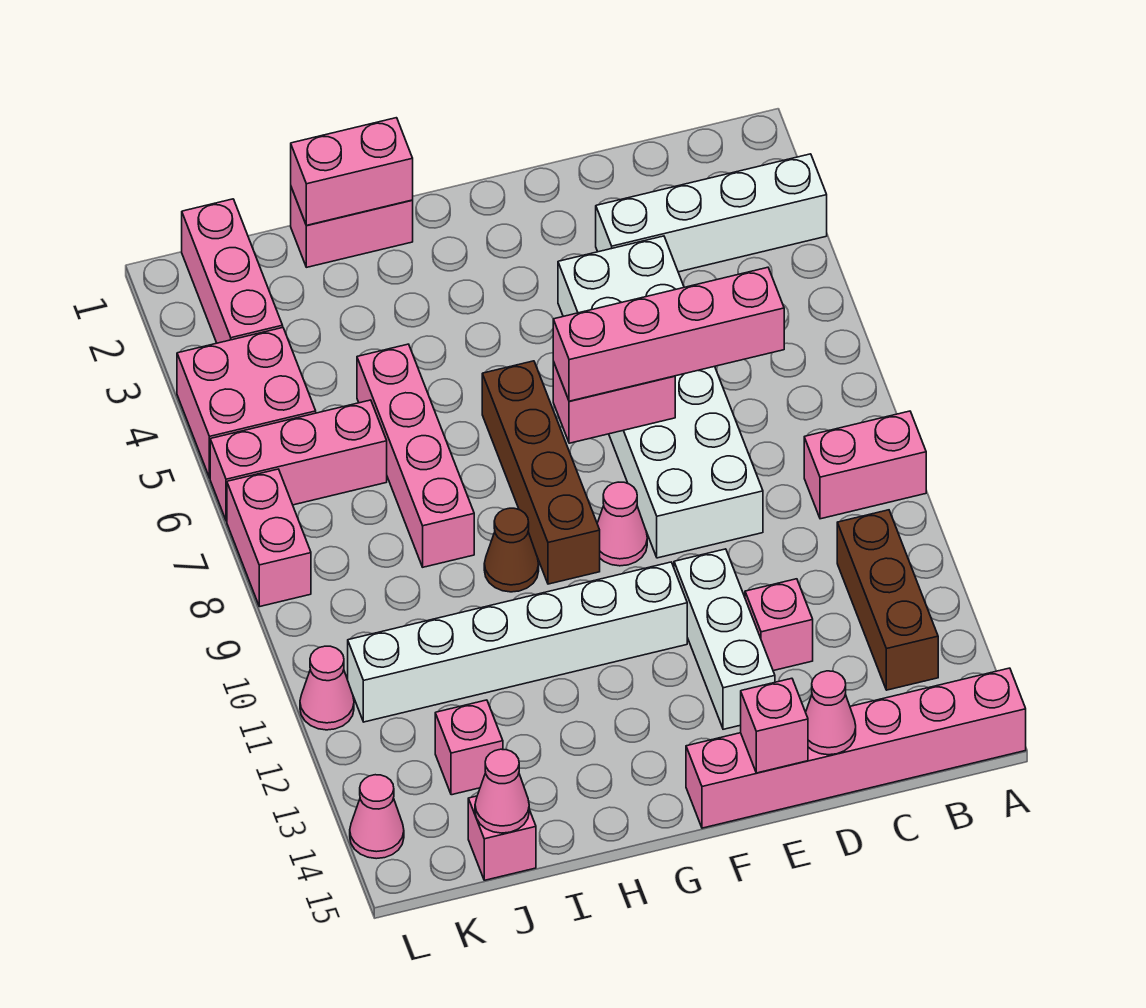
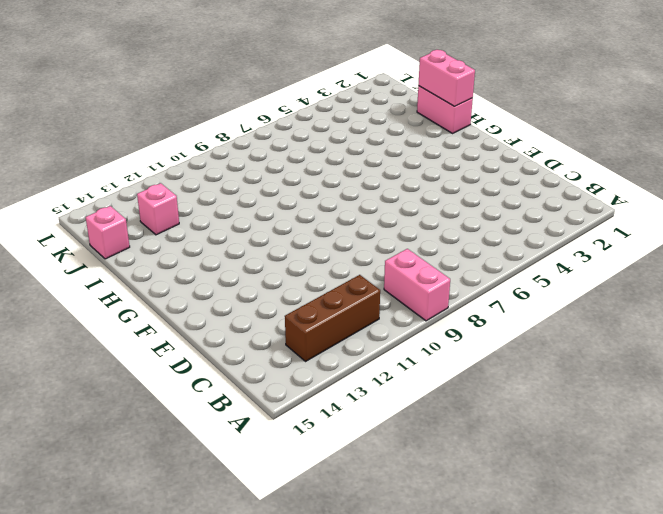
none -> white brick A3:D3 level 1
none -> pink brick A15:F15 level 1
none -> white brick D4:E9 level 1

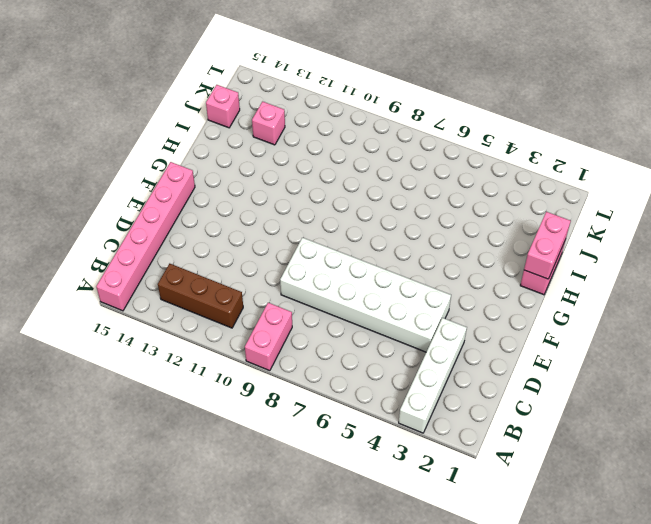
none -> pink brick D12 level 1
none -> white brick E11:E13 level 1
none -> pink cone F9 level 1

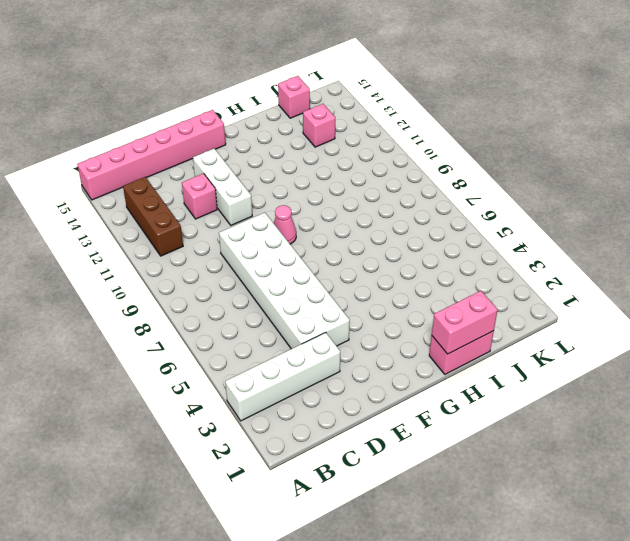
none -> pink brick A9:B9 level 1
none -> white brick F11:K11 level 1
none -> brown brick G6:G9 level 1

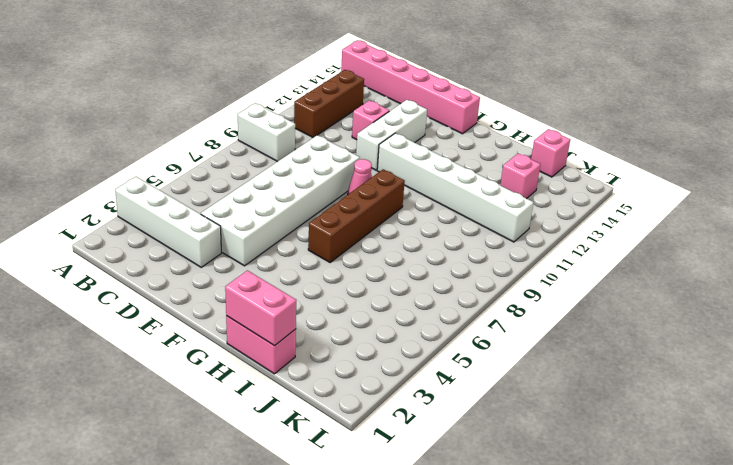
white brick A9:B9 level 1 -> pink brick A9:B9 level 1
none -> brown cone H9 level 1
none -> pink brick I5:I8 level 1
none -> pink brick J6:L6 level 1

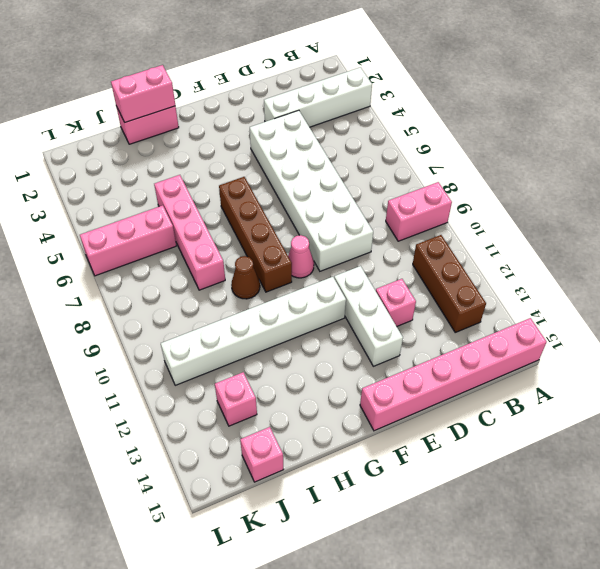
none -> pink brick K1:K3 level 1
none -> pink brick K4:L5 level 1
none -> pink brick L7:L8 level 1

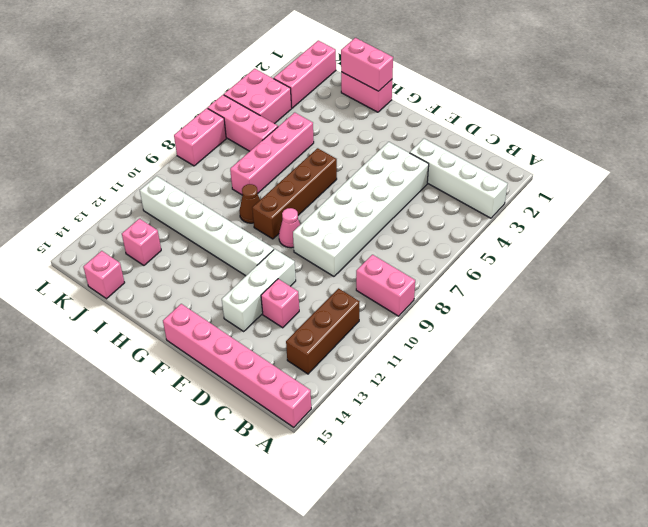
none -> pink cone L11 level 1
none -> pink cone L14 level 1
none -> pink cone D15 level 2

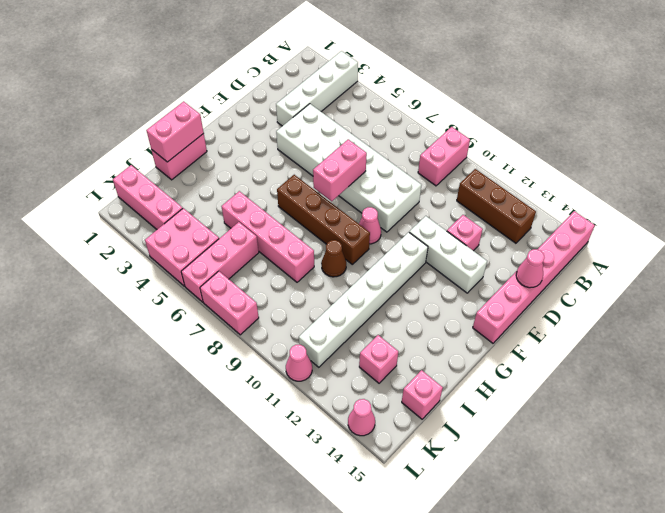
none -> pink brick E15 level 2
none -> pink cone J15 level 2
none -> pink brick C7:F7 level 3

